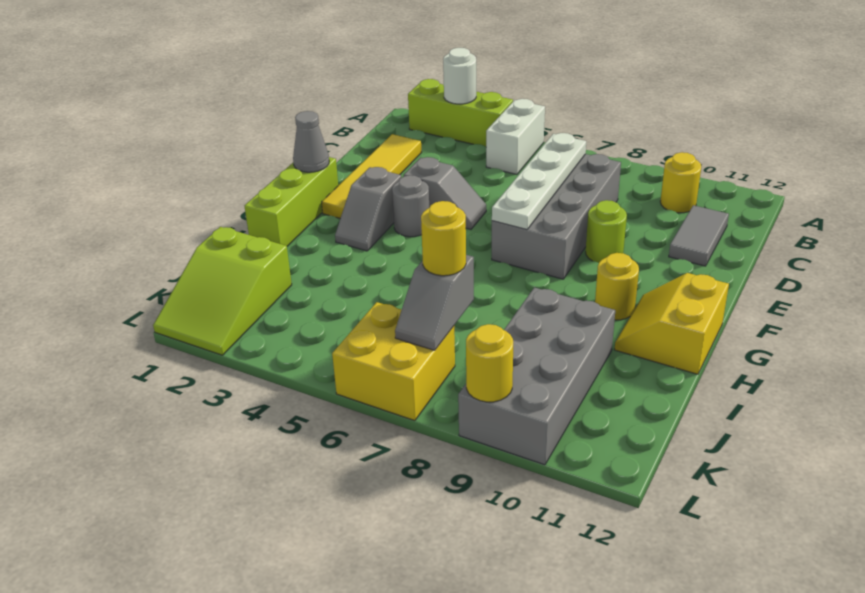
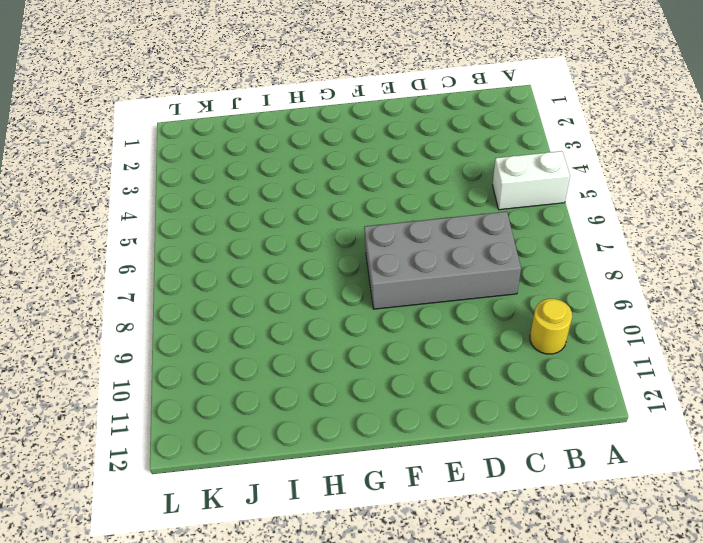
none -> lime brick A2:A4 level 1
none -> yellow tile C2:F2 level 1
none -> grey tile C11:D11 level 1

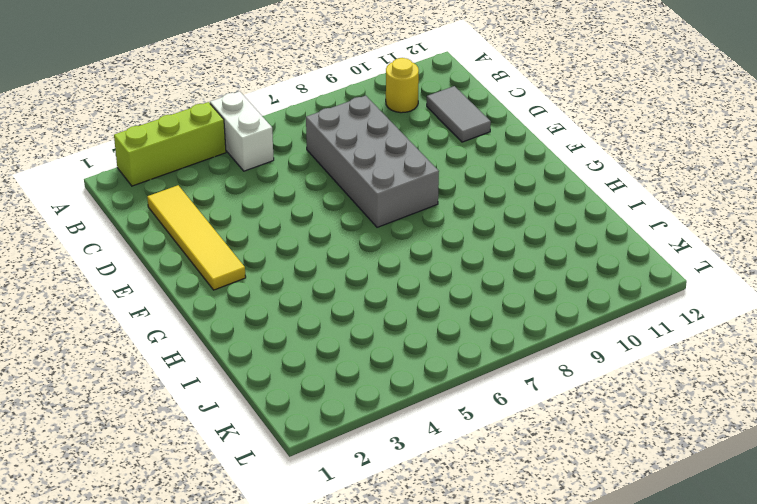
none -> grey slope E4:E5 level 1 top 4
none -> lime round brick E9 level 1
none -> lime brick F1:H1 level 1

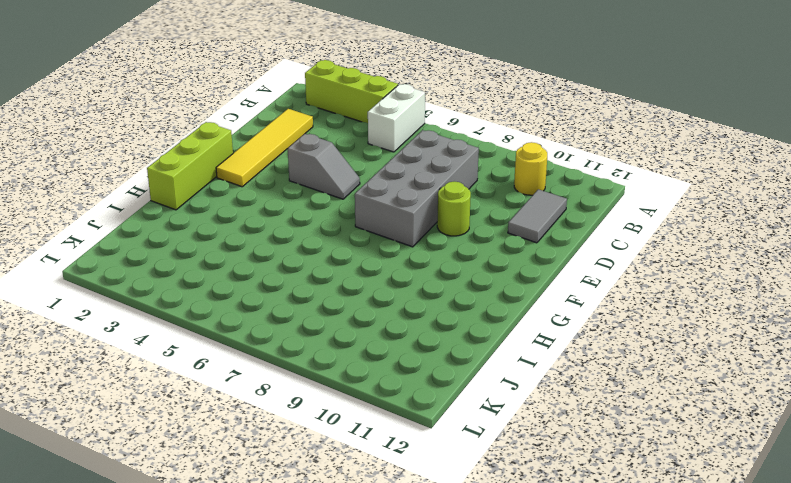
none -> grey slope F3:G3 level 1 top F
none -> grey round brick F4 level 1
none -> yellow round brick G10 level 1

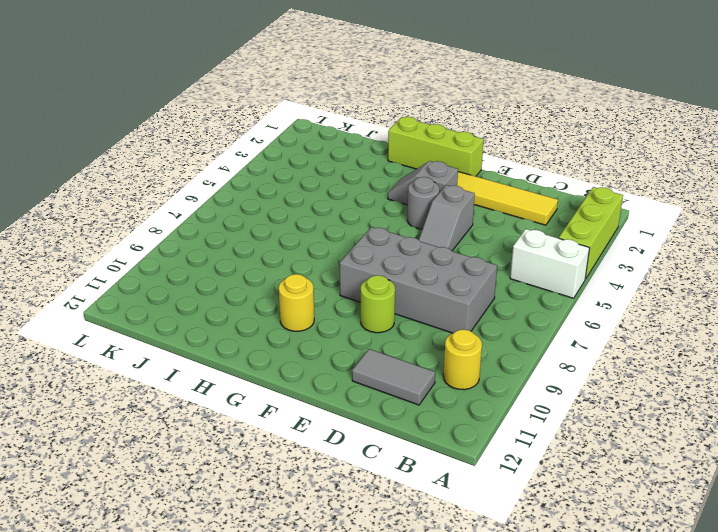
none -> yellow slope G11:H12 level 1 top 12
none -> grey brick I9:L10 level 1
none -> lime slope J1:L2 level 1 top J

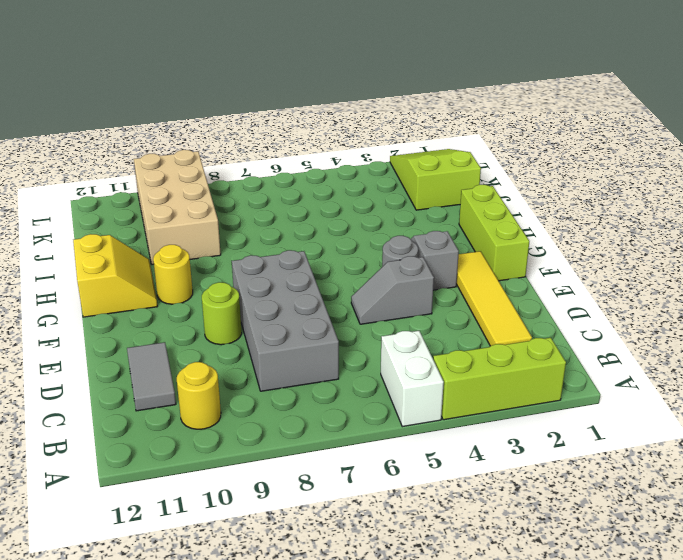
tan brick I9:L10 level 1 -> grey brick I9:L10 level 1
none -> yellow brick K6:L7 level 1
none -> white round brick A3 level 2
none -> white plate C7:F7 level 2

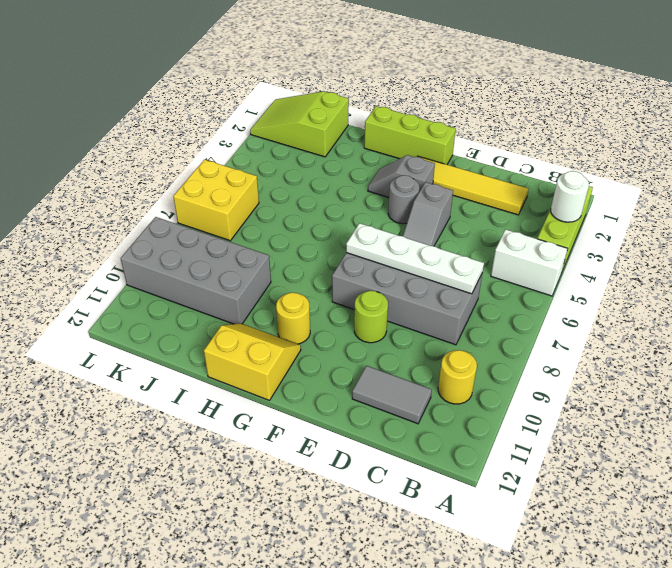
none -> grey cone F1 level 2
none -> grey slope J7:K7 level 2 top J
none -> yellow round brick L9 level 2

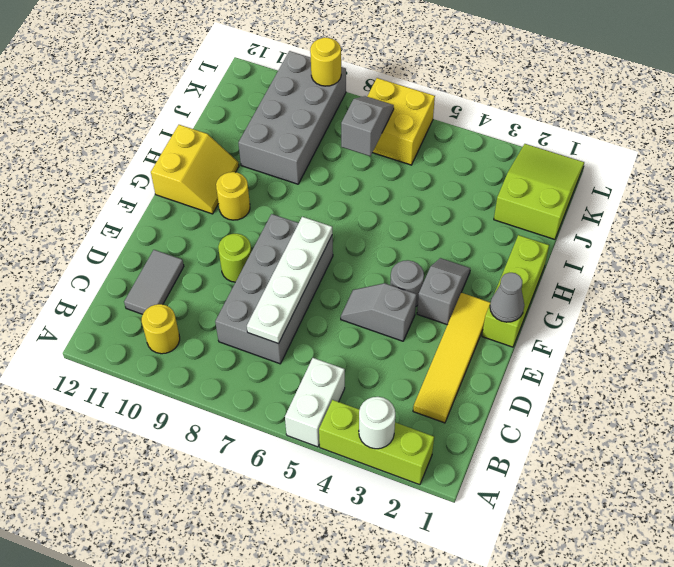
none -> yellow round brick J7 level 3

